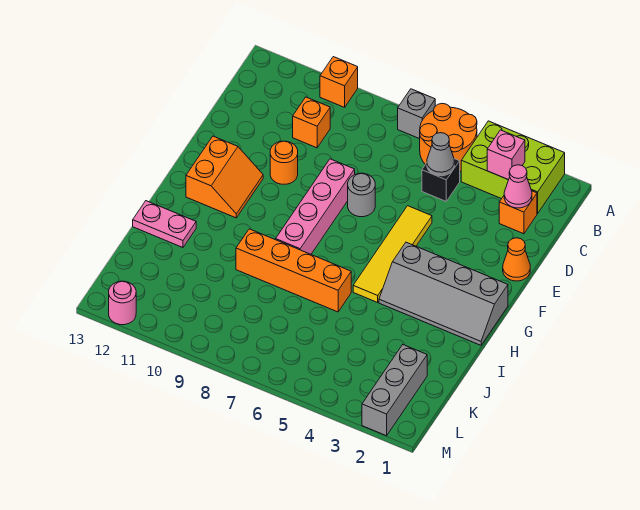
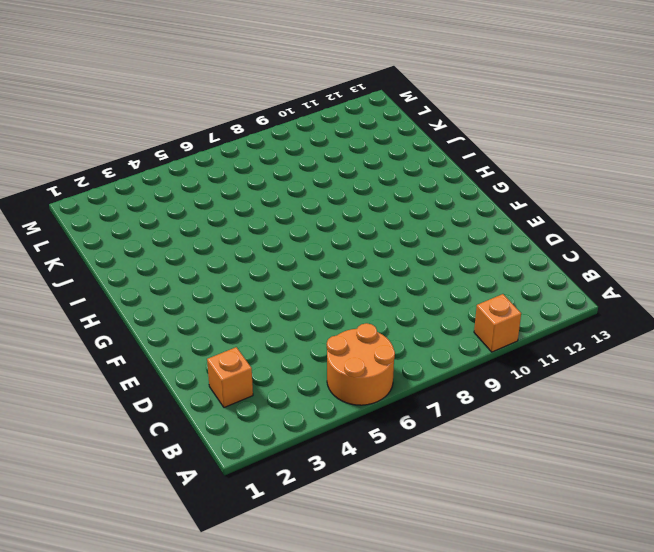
none -> lime brick A2:B4 level 1
none -> grey brick A7 level 1
none -> black brick C5 level 1

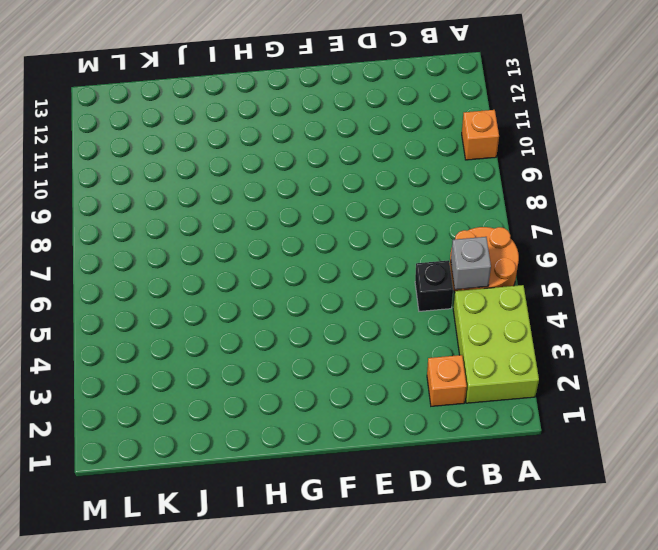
grey brick B5 level 2 -> grey brick A7 level 1
none -> orange brick C10 level 1
none -> orange cone E1 level 1
none -> yellow tile E5:H5 level 1

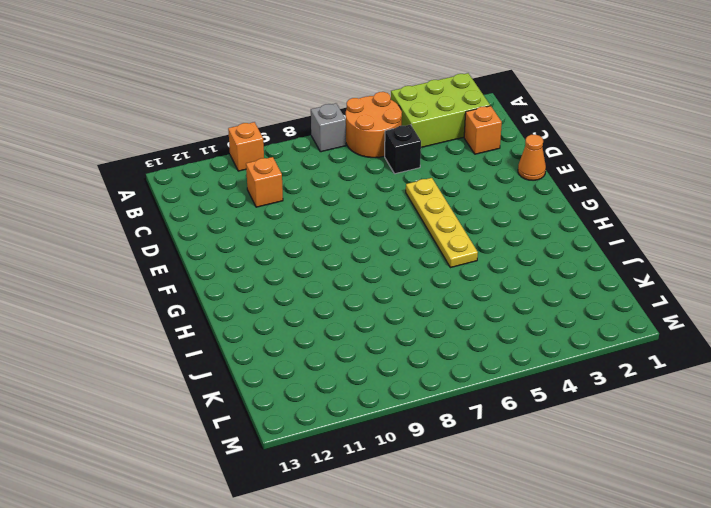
yellow plate E5:H5 level 1 -> yellow tile E5:H5 level 1
none -> grey round brick E7 level 1
none -> pink brick E8:H8 level 1
none -> orange round brick E10 level 1

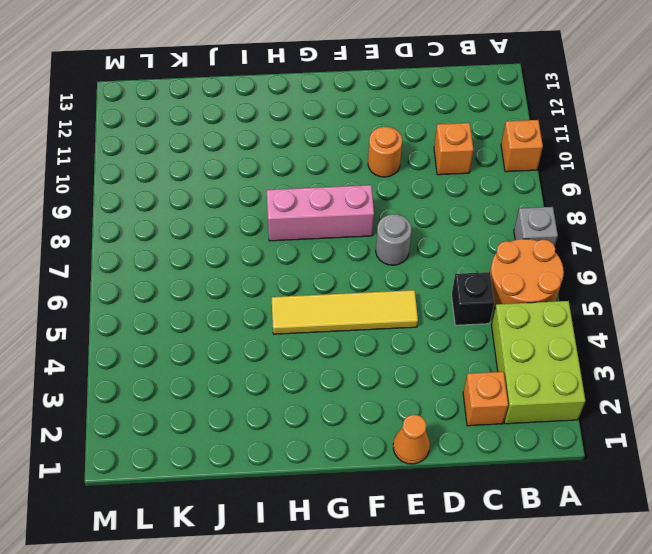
pink brick F8:H8 level 1 -> pink brick E8:H8 level 1
none -> orange slope F11:G12 level 1 top 12
none -> grey slope G1:H4 level 1 top G
none -> orange brick I6:I9 level 1

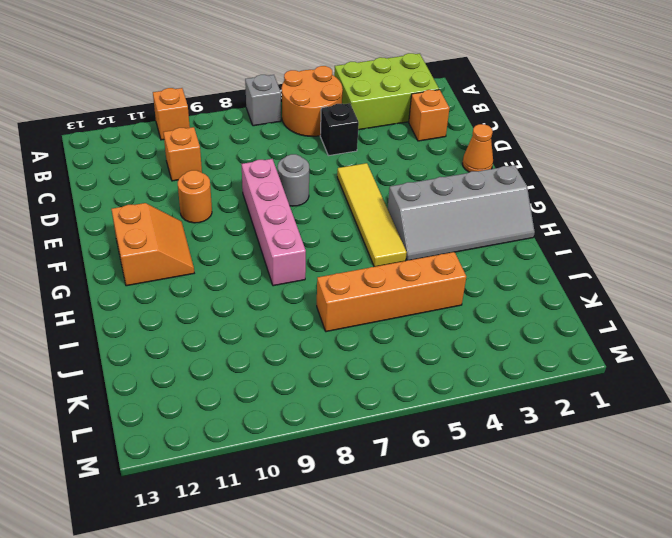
orange brick J4:J7 level 1 -> orange brick I6:I9 level 1
none -> pink plate I12:I13 level 1
none -> grey brick K2:M2 level 1
none -> pink round brick M12 level 1

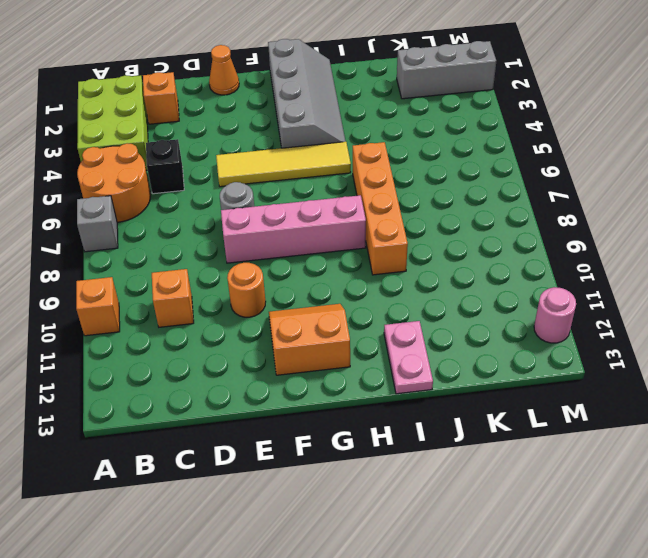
none -> pink brick B3 level 2
none -> pink cone C2 level 2
none -> grey cone C5 level 2

